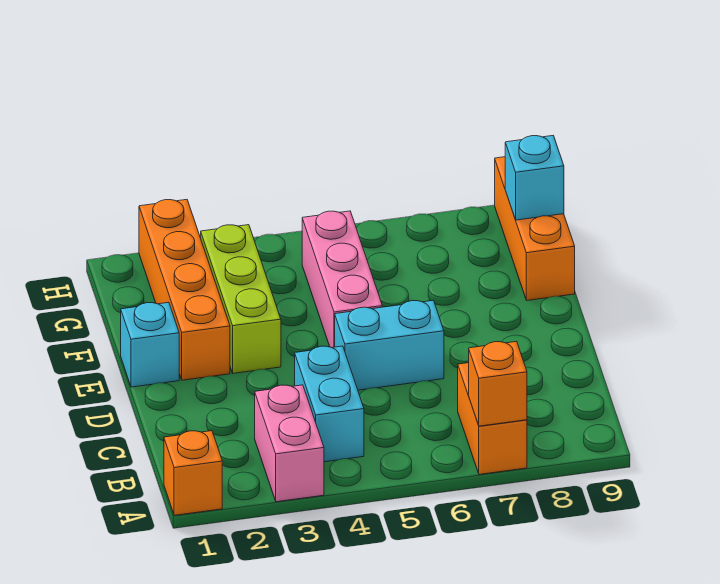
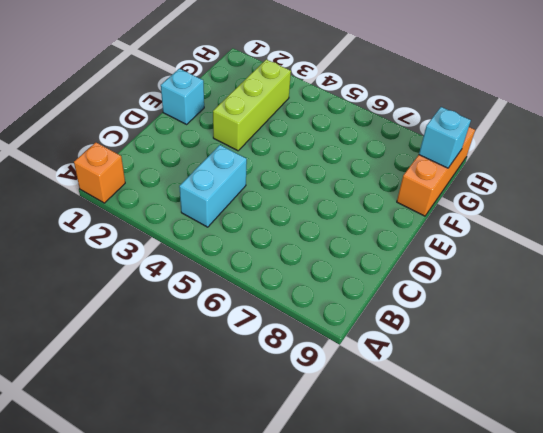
none -> pink brick A3:B3 level 1
none -> orange brick A7:B7 level 1
none -> cyan brick D5:D6 level 1

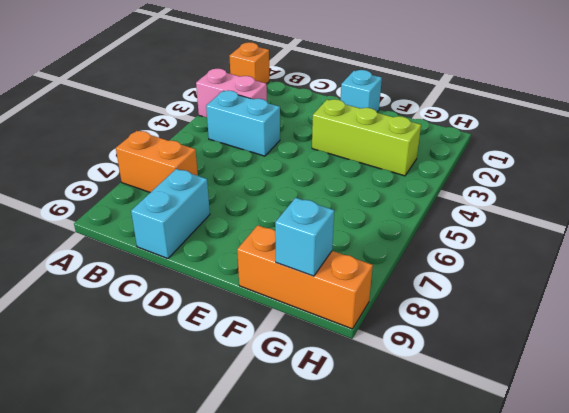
cyan brick C8:C9 level 1 -> cyan brick D5:D6 level 1
none -> orange brick E2:H2 level 1
none -> pink brick E5:G5 level 1
none -> orange brick A7 level 2

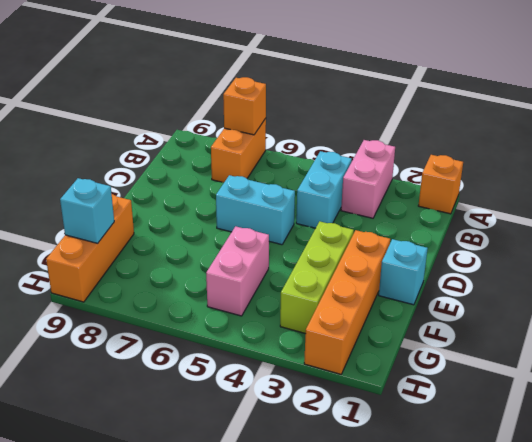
pink brick F5:G5 level 1 -> pink brick E5:G5 level 1

